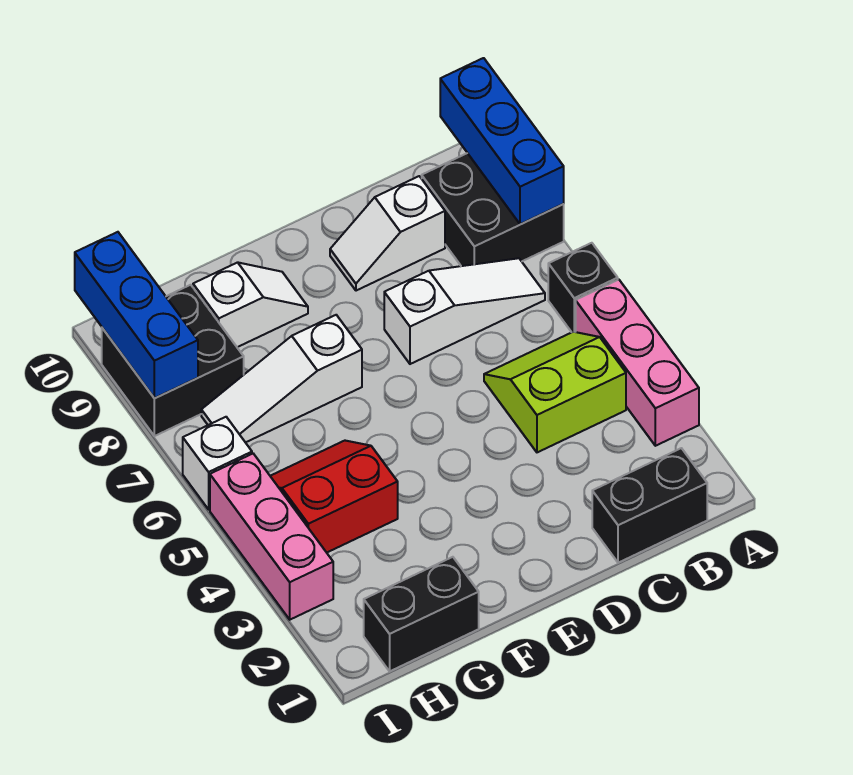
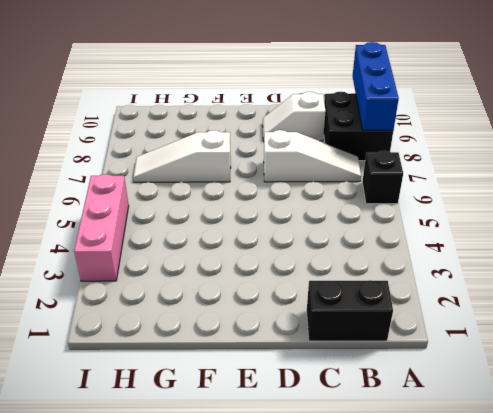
none -> pink brick A3:A5 level 1
none -> lime slope B4:C5 level 1 top 4
none -> white slope F9:G9 level 1 top G

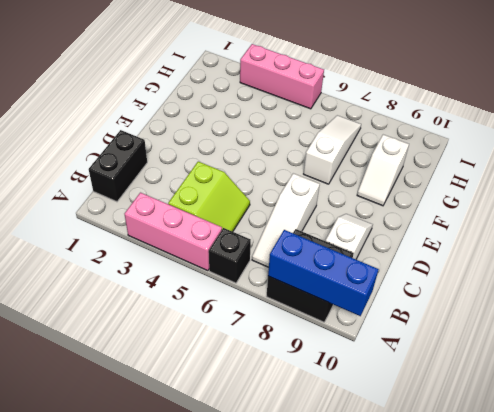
none -> black brick G1:H1 level 1
none -> red slope G4:H5 level 1 top 4
none -> black brick H8:I9 level 1

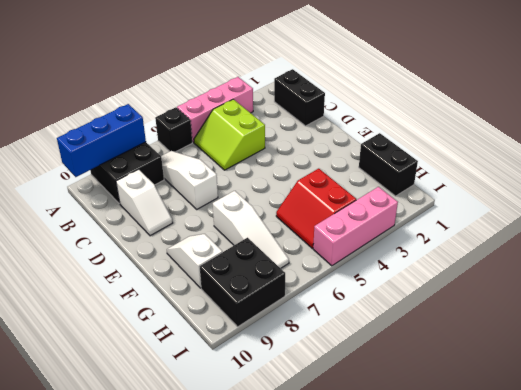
none -> white brick I6 level 1
none -> blue brick I8:I10 level 2

